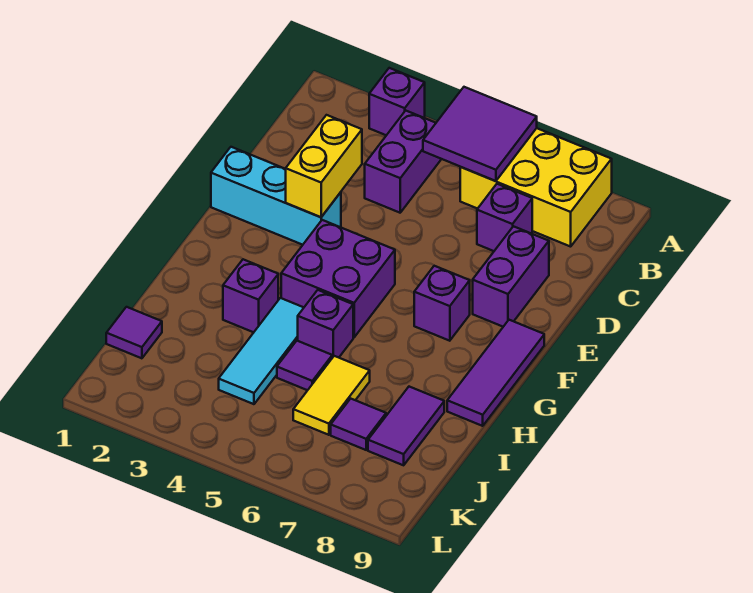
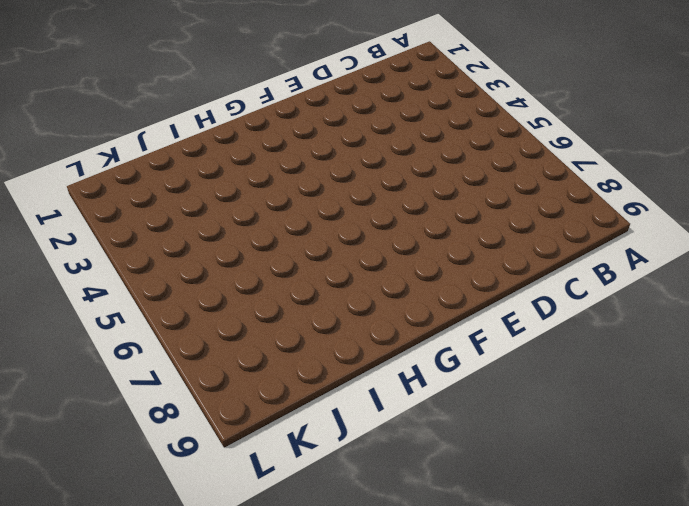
none -> purple brick A3 level 1
none -> yellow brick A6:B8 level 1
none -> purple brick B4:C4 level 1

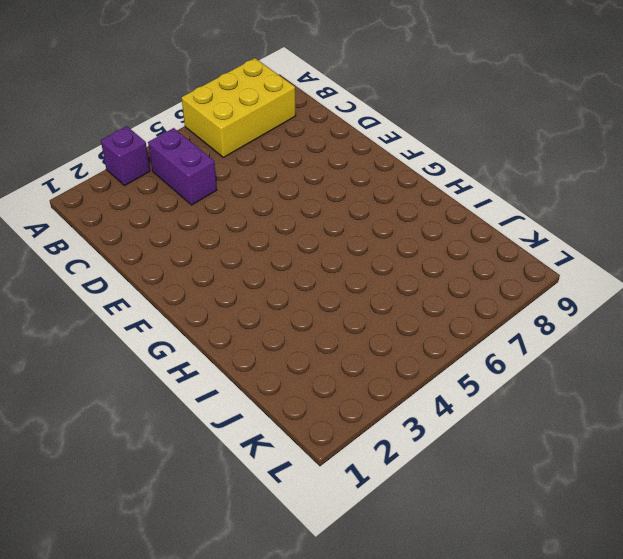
none -> purple brick C7 level 1
none -> purple brick D8:E8 level 1
none -> cyan brick E1:E3 level 1

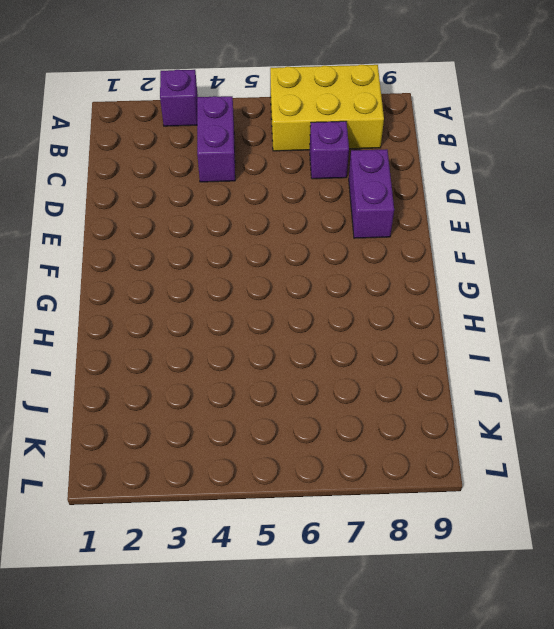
none -> cyan brick E1:E3 level 1
none -> purple brick F4:G5 level 1
none -> purple brick F7 level 1

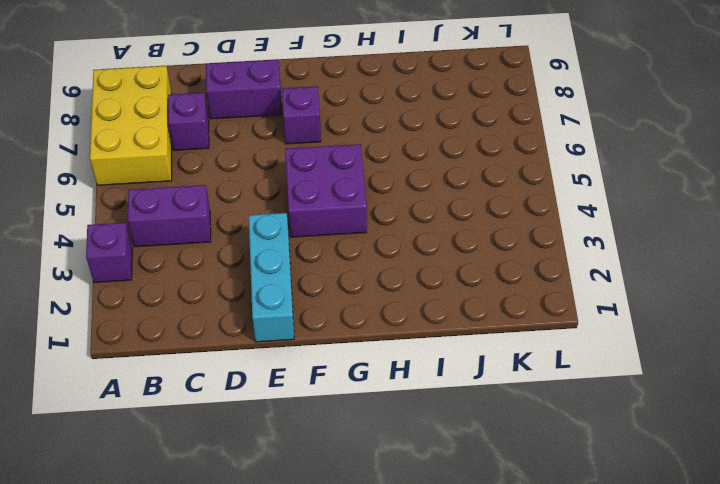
none -> purple tile F9:H9 level 1
none -> purple brick H3 level 1
none -> cyan tile H4:J4 level 1

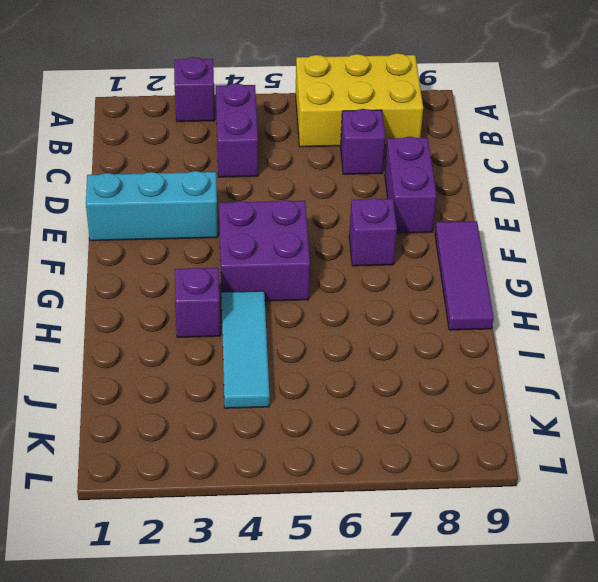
none -> purple brick H5 level 1
none -> purple tile I5 level 1
none -> yellow tile I6:J6 level 1

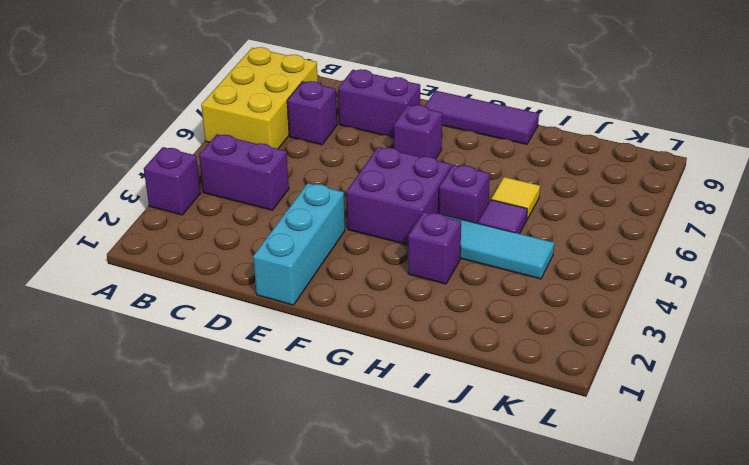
yellow tile I6 level 1 -> yellow tile I6:J6 level 1
none -> purple tile I8:J8 level 1
none -> purple tile J1 level 1
none -> purple tile J7 level 1

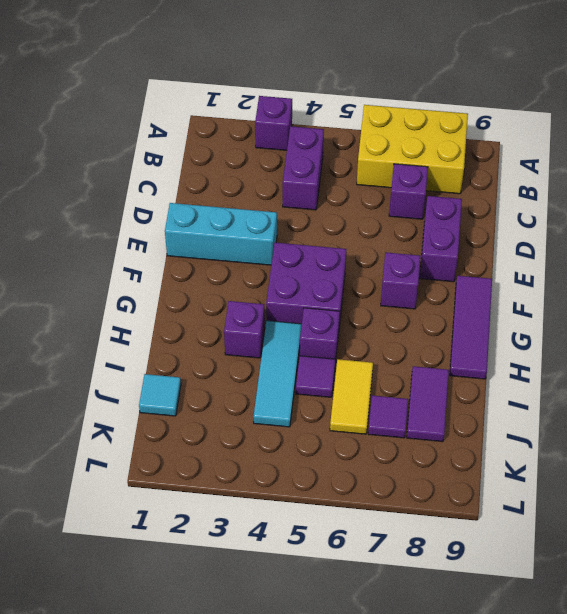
cyan tile J1 level 1 -> purple tile J1 level 1
none -> purple tile A5:B6 level 2
none -> yellow brick D3:E3 level 2

